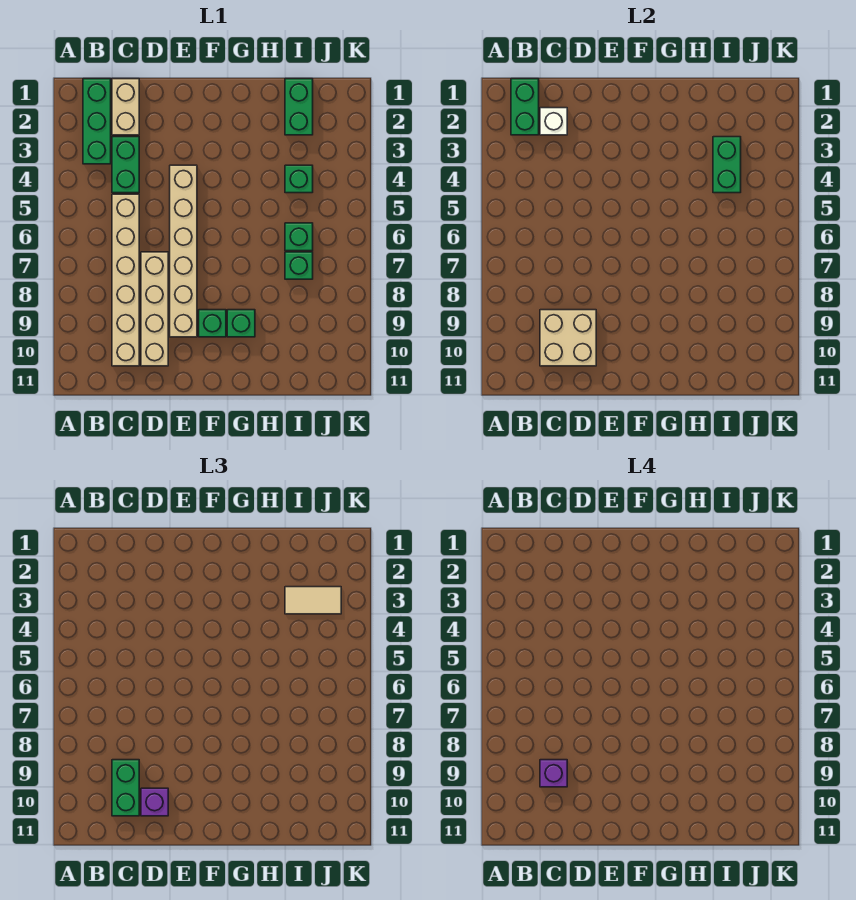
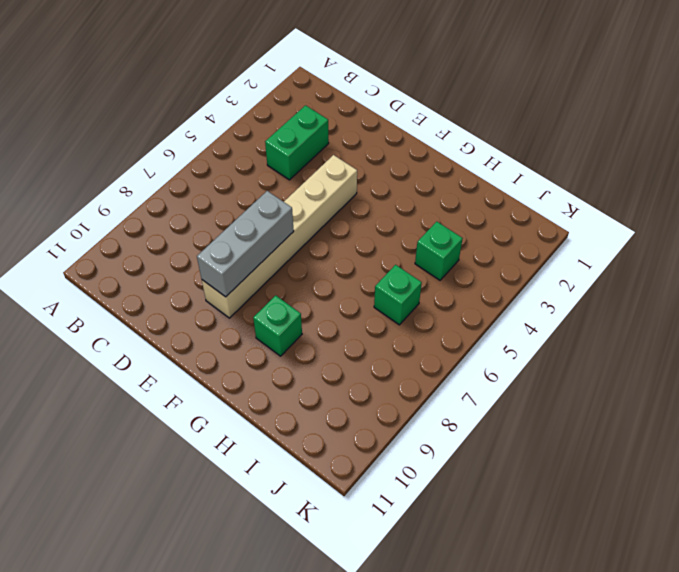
grey brick E7:E9 level 2 -> none
none -> green brick B1:B3 level 1
none -> tan brick C1:C2 level 1
none -> tan brick C5:C10 level 1

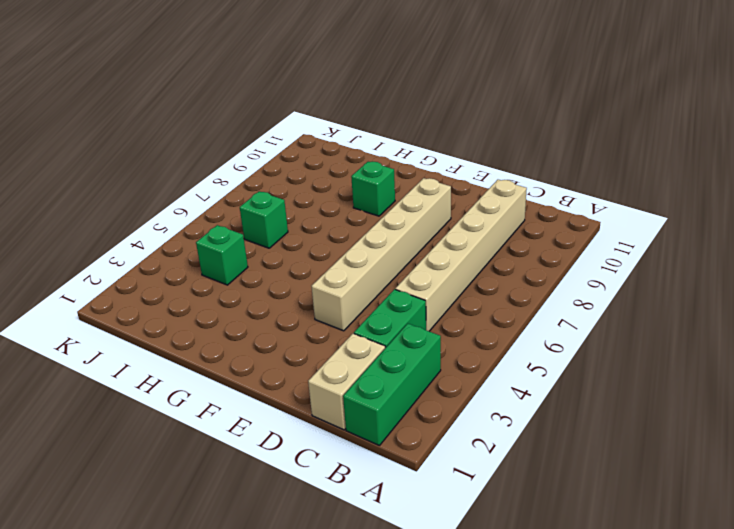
none -> tan brick D7:D10 level 1
none -> green brick F9 level 1
none -> green brick I1:I2 level 1

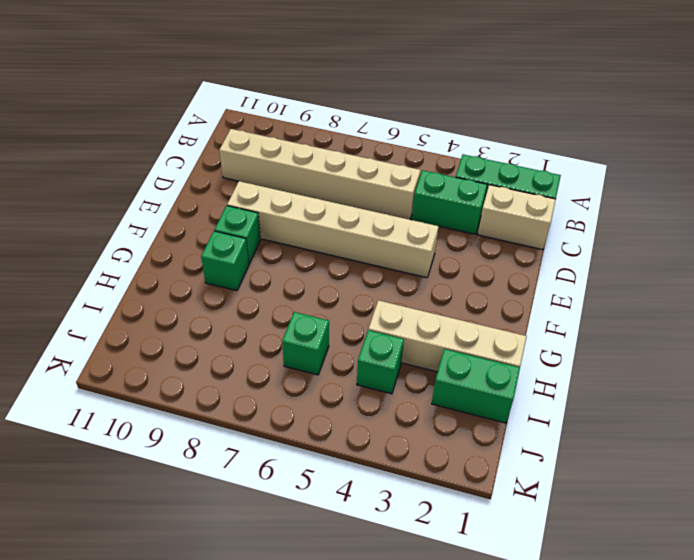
tan brick H1:H4 level 1 -> tan brick D7:D10 level 1
none -> green brick I7 level 1
none -> green brick B1:B2 level 2
none -> white brick C2 level 2

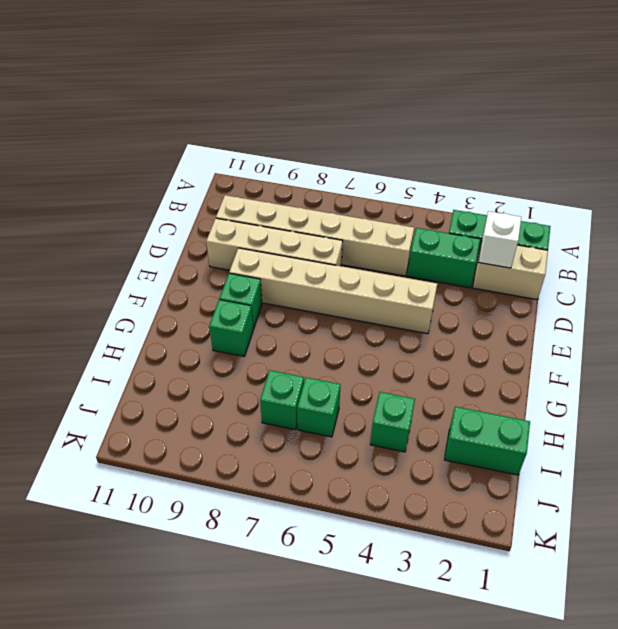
none -> green brick B1:B2 level 2
none -> tan brick C9:D10 level 2
none -> green brick I3:I4 level 2

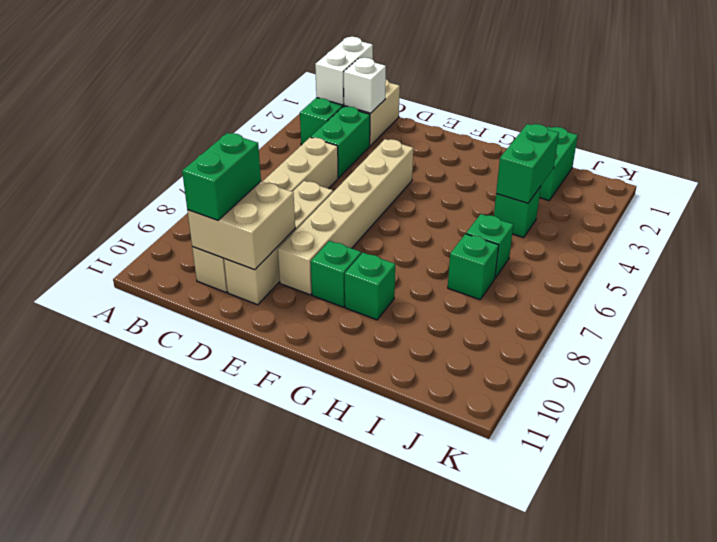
white brick B1:B2 level 2 -> green brick B1:B2 level 2
none -> purple brick D10 level 3
none -> tan tile I3:J3 level 3
none -> purple brick C9 level 4

